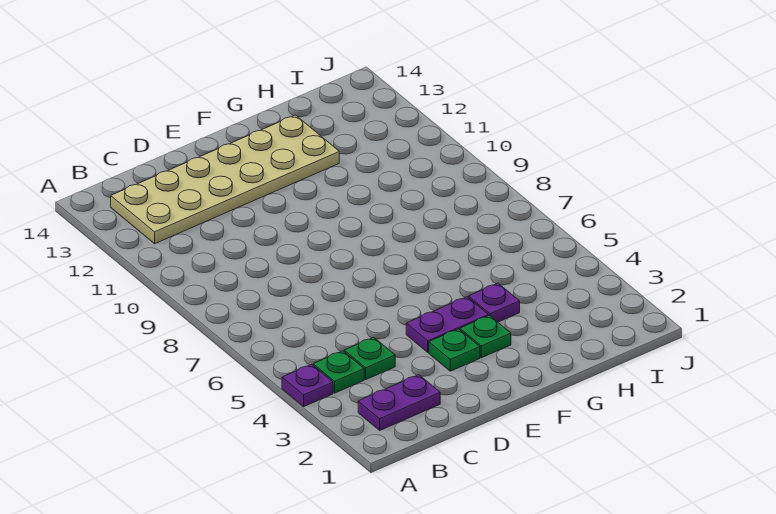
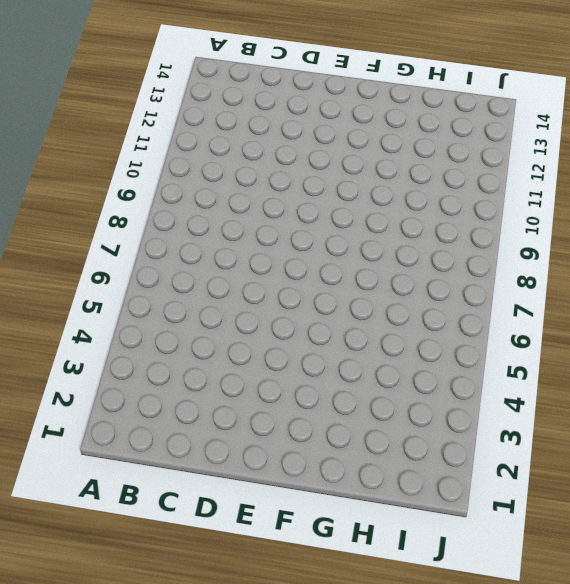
none -> purple plate A4 level 1
none -> purple plate B2:C2 level 1

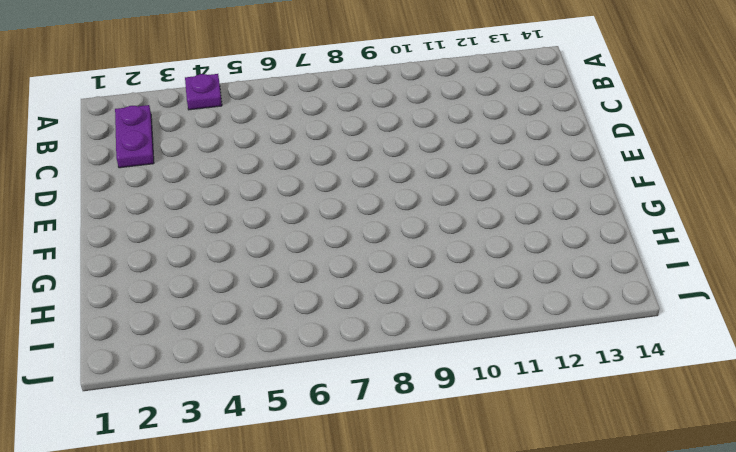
none -> green plate B4 level 1
none -> tan plate B12:G13 level 1

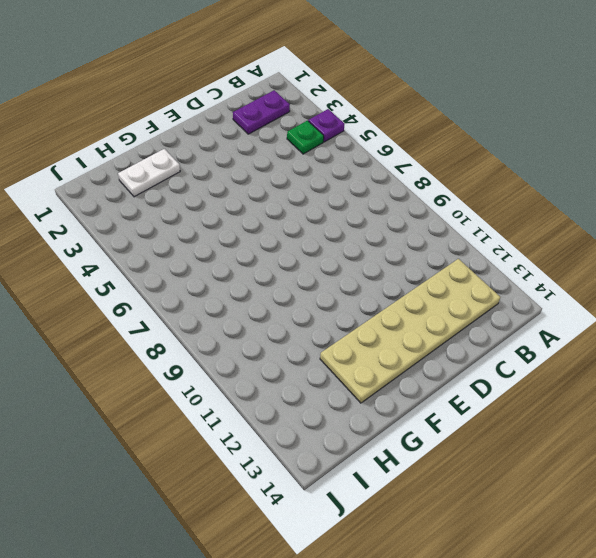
white plate G2:H2 level 1 -> none
none -> green plate C4 level 1
none -> green plate E3 level 1

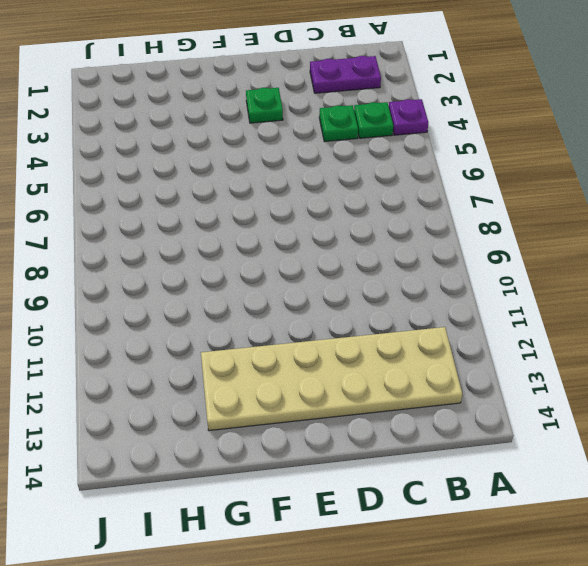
none -> purple plate E4:F4 level 1
none -> green plate F3 level 1

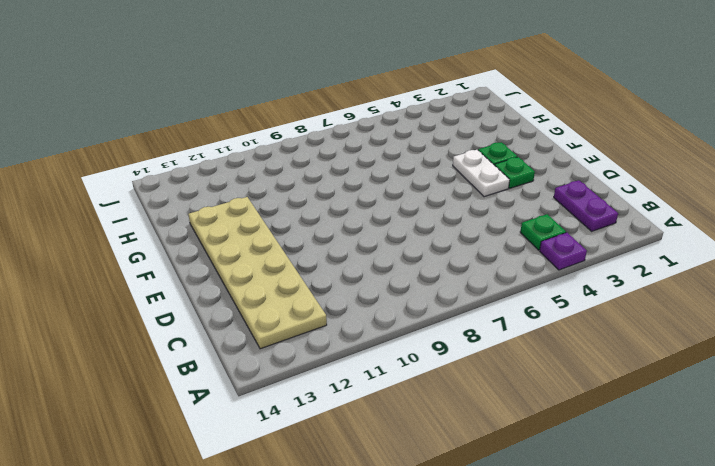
white plate E4:F4 level 1 -> purple plate E4:F4 level 1
none -> green plate C4 level 1
none -> purple plate G4 level 1

